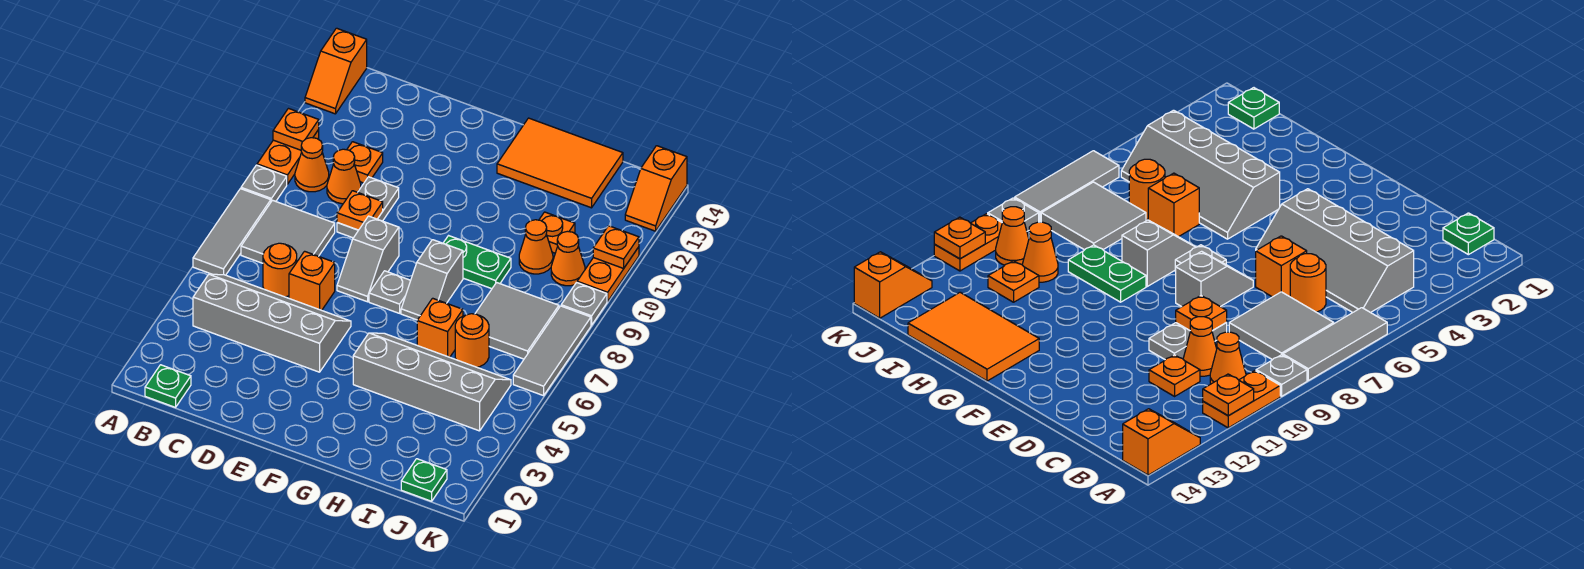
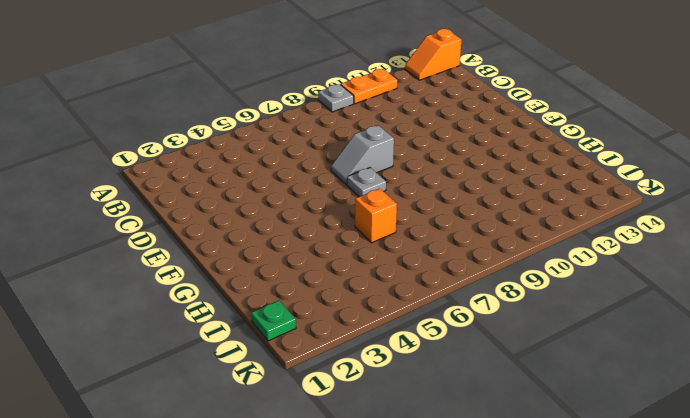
none -> grey tile A6:A8 level 1
none -> green plate B1 level 1
none -> grey slope B4:E5 level 1 top 4
none -> grey tile B7:C8 level 1

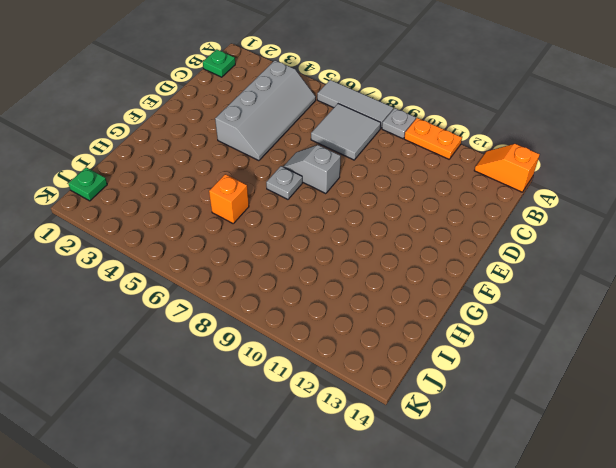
none -> orange cone B10 level 1
none -> orange round brick C6 level 1
none -> orange cone C10 level 1
none -> orange plate C11 level 1

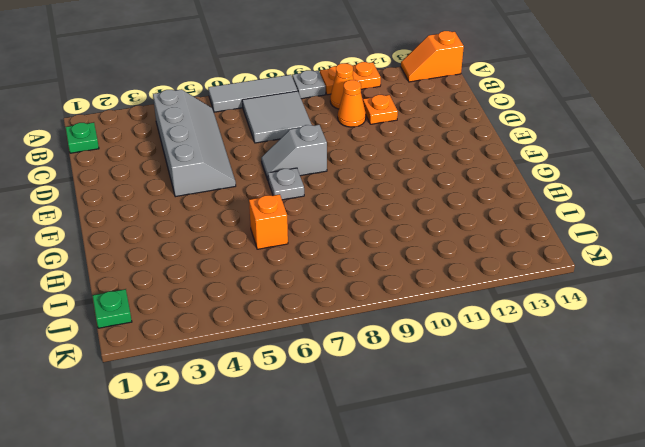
none -> orange round brick C6 level 1
none -> orange brick D6 level 1
none -> grey plate D9:D10 level 1
none -> grey slope G4:J5 level 1 top 4

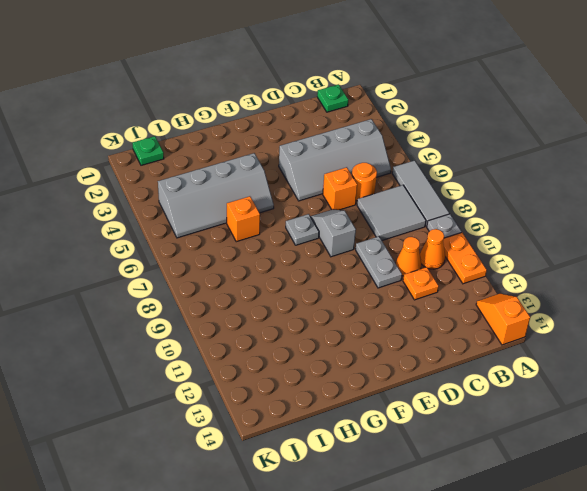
none -> grey slope G7:G8 level 1 top 8
none -> green plate G9:H9 level 1
none -> orange tile G13:I14 level 1
none -> orange round brick I6 level 1

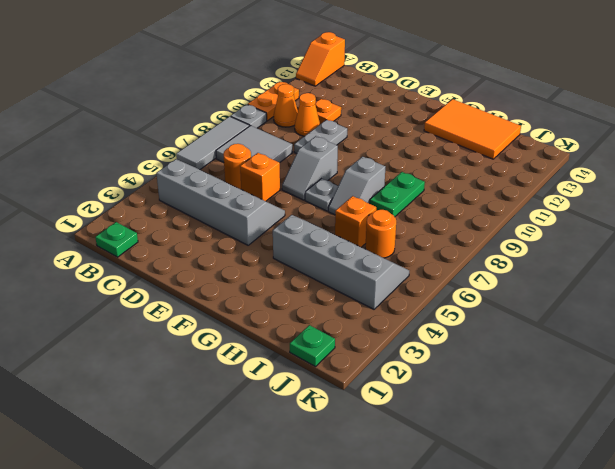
green plate H8:H9 level 1 -> green plate G9:H9 level 1
none -> grey tile I7:J8 level 1
none -> orange cone I10 level 1
none -> orange plate I11 level 1
none -> orange cone J10 level 1

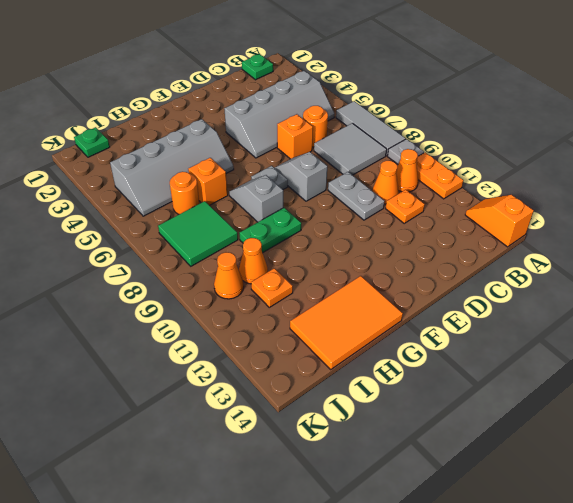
green tile I7:J8 level 1 -> grey tile I7:J8 level 1
none -> grey tile K6:K8 level 1
none -> grey plate K9 level 1
none -> orange plate K10:K11 level 1
none -> orange slope K13:K14 level 1 top 14

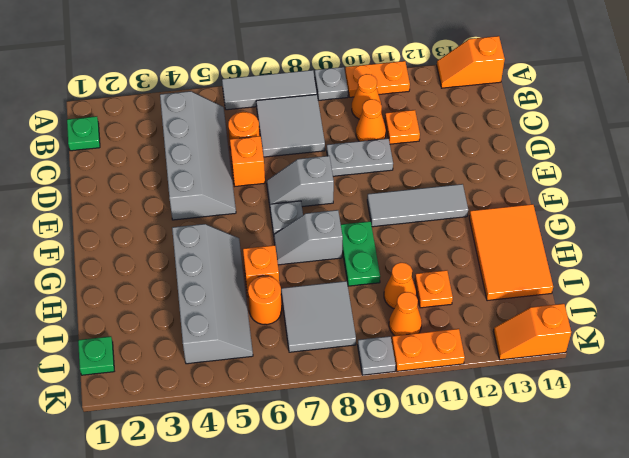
grey tile F10:F12 level 1 -> grey tile K6:K8 level 1
none -> orange plate A11 level 2
none -> orange plate D9 level 2
none -> orange plate K11 level 2

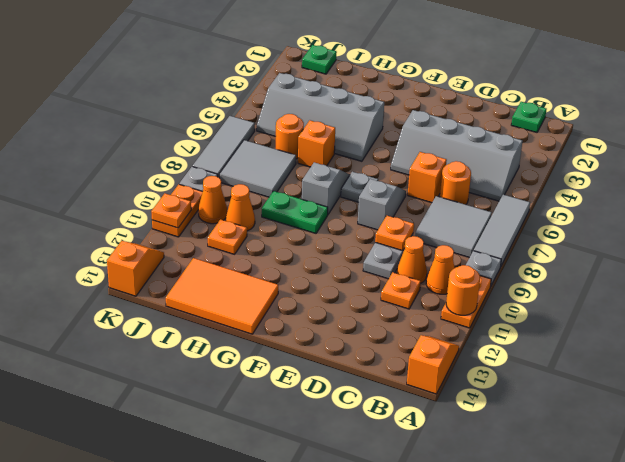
orange round brick A11 level 2 -> orange plate A11 level 2

